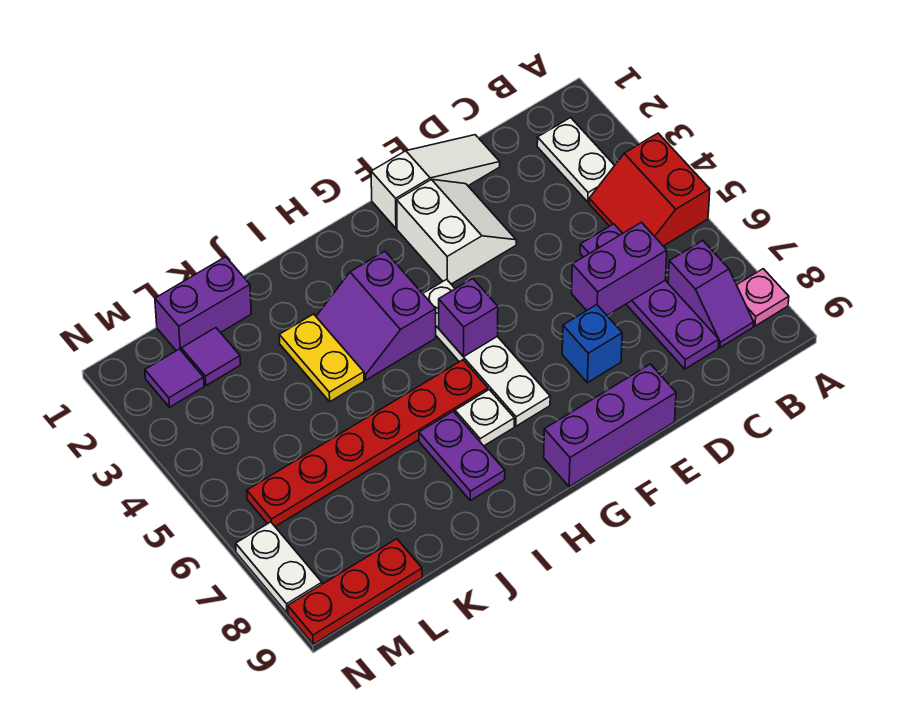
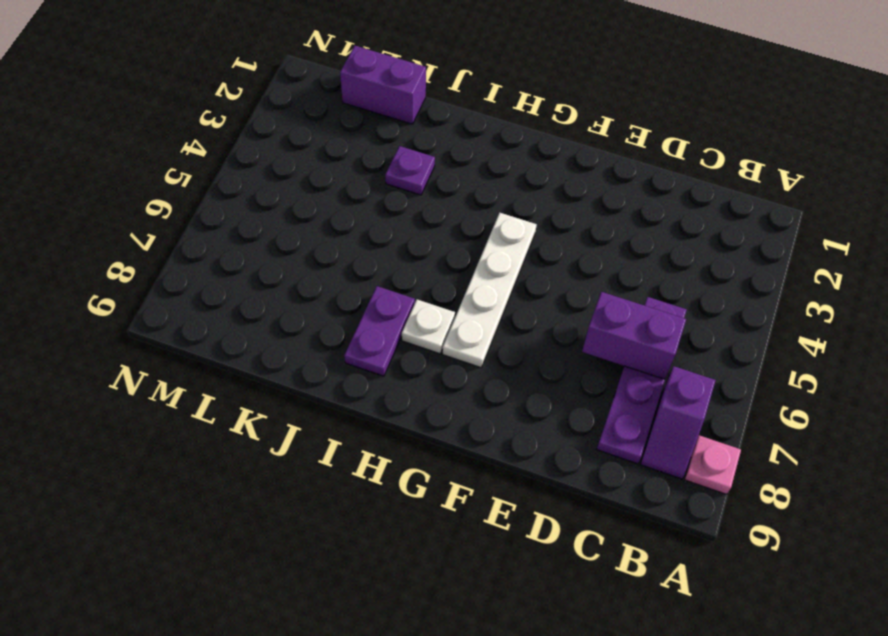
purple plate J3 level 1 -> yellow plate J3:J4 level 1
none -> red slope A4:B5 level 1 top A
none -> white plate B2:B3 level 1
none -> white slope D1:F1 level 1 top F

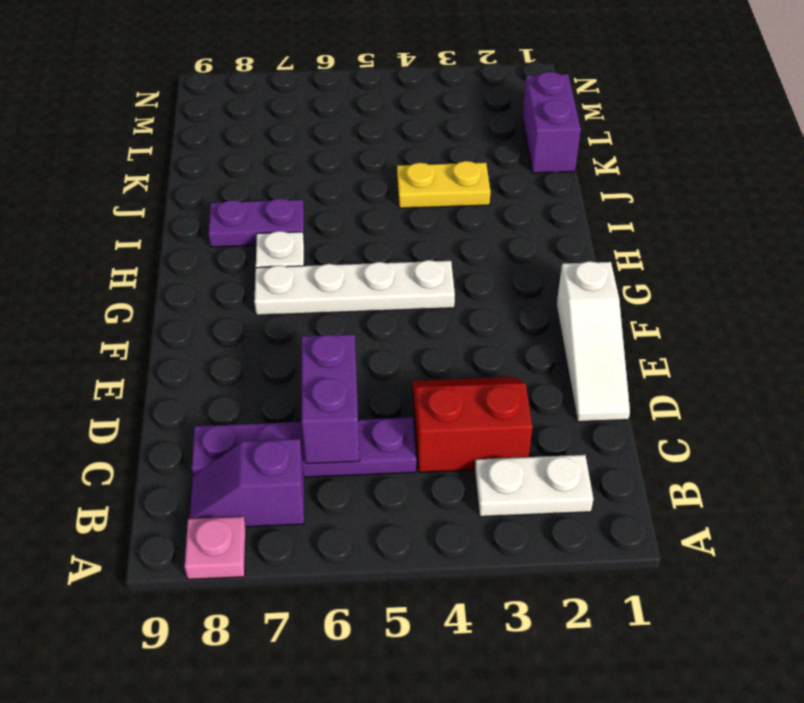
red slope C3:D4 level 1 top C -> red slope A4:B5 level 1 top A
none -> white slope E2:F3 level 1 top F
none -> blue brick E7 level 1
none -> purple brick E9:G9 level 1

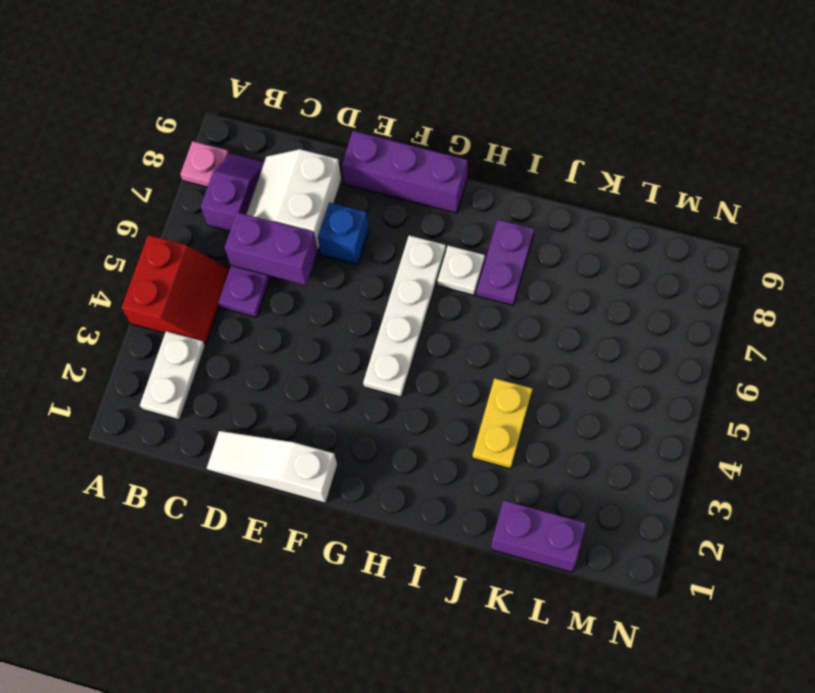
white slope C7:D8 level 2 top D -> white slope E2:F3 level 1 top F
none -> purple slope H3:I4 level 1 top H
none -> red plate H6:M6 level 1
none -> purple tile L2 level 1

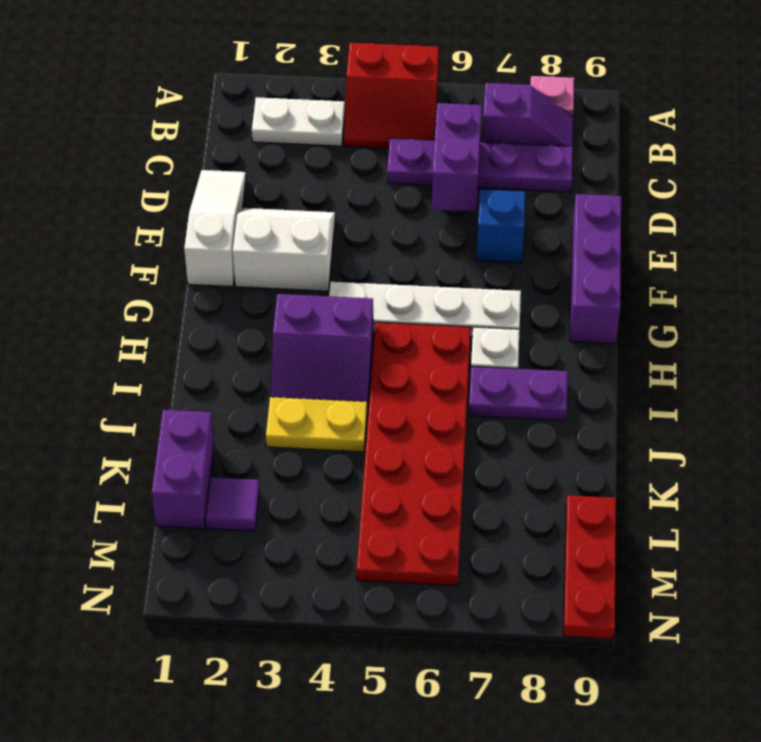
red plate H5:M6 level 1 -> red plate H6:M6 level 1
none -> purple tile M2 level 1
none -> white plate N7:N8 level 1
none -> purple brick G5 level 2

